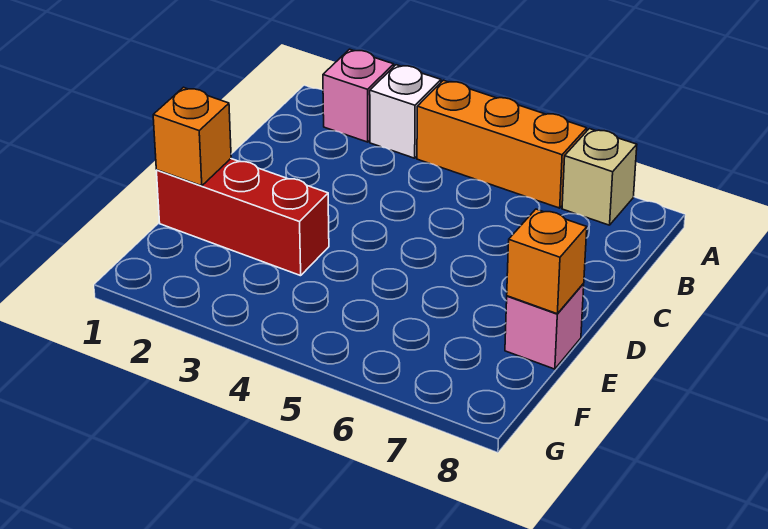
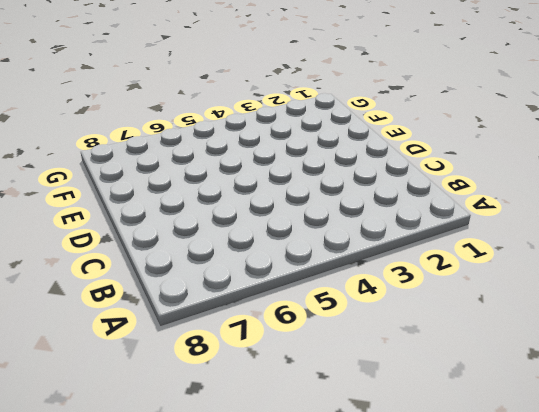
none -> pink brick A2 level 1
none -> white brick A3 level 1

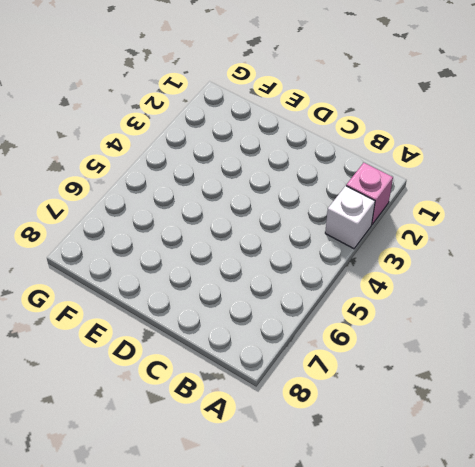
none -> orange brick A4:A6 level 1
none -> tan brick A7 level 1

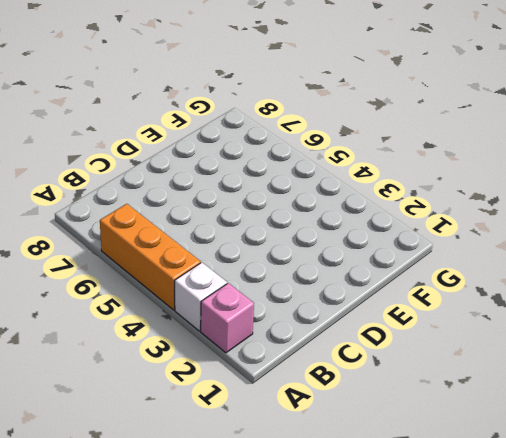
none -> tan brick A7 level 1
none -> red brick E1:E3 level 1

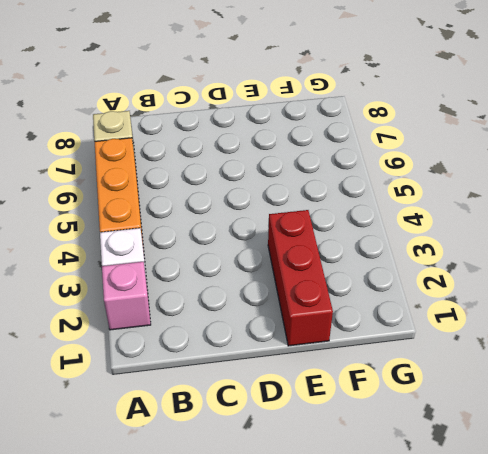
none -> pink brick E8 level 1
none -> orange brick E1 level 2

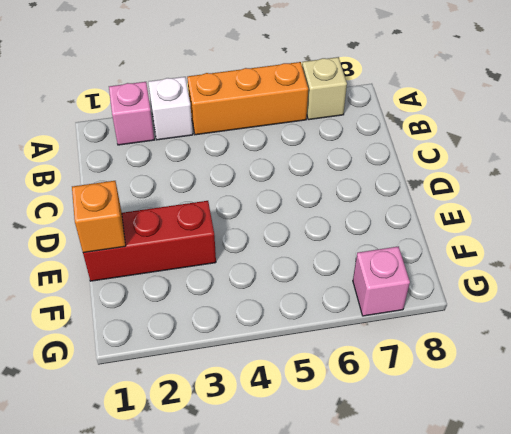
pink brick G7 level 1 -> pink brick E8 level 1
none -> orange brick E8 level 2

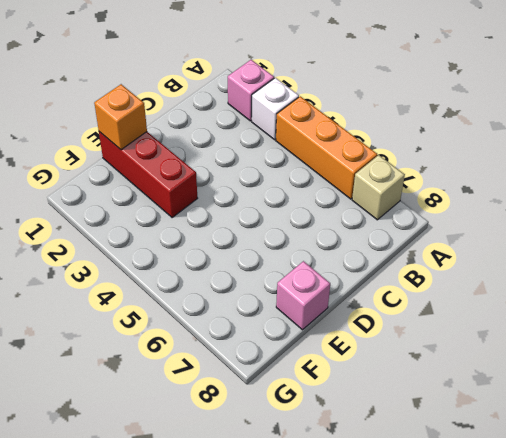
none -> orange brick E8 level 2

